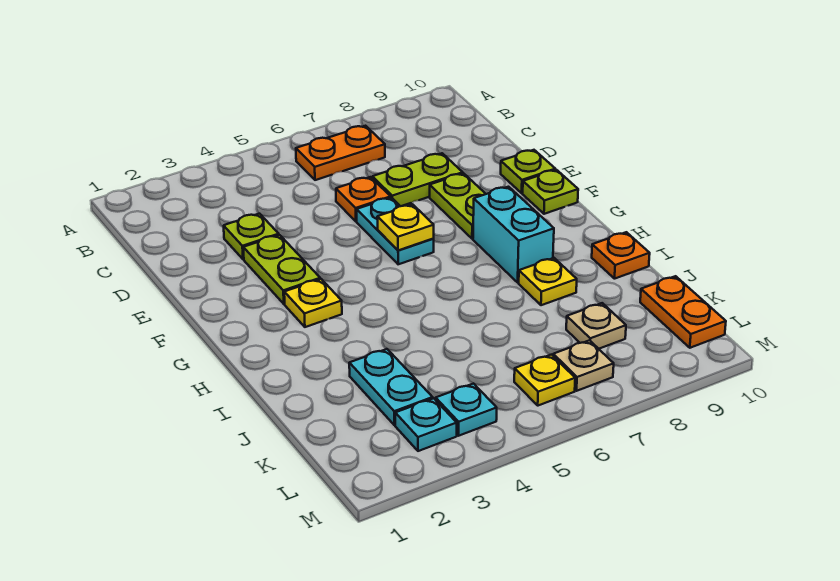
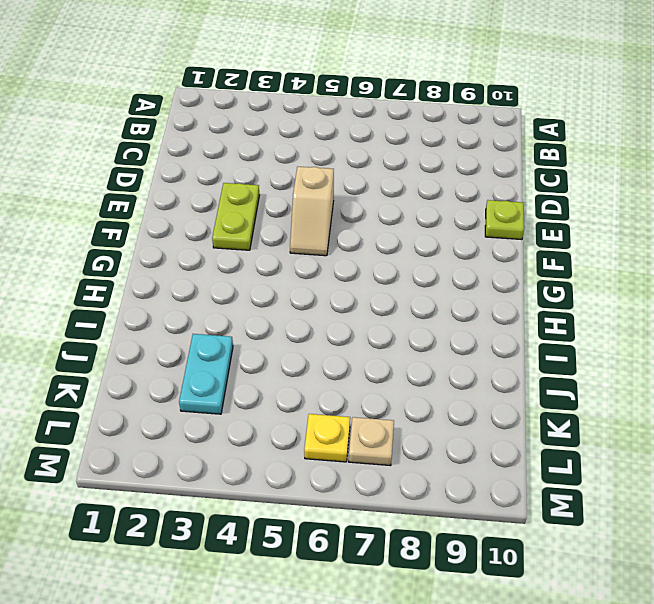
tan slope E5:F5 level 1 top E -> none
none -> orange plate B6:B7 level 1
none -> lime plate D3 level 1
none -> orange plate D6 level 1

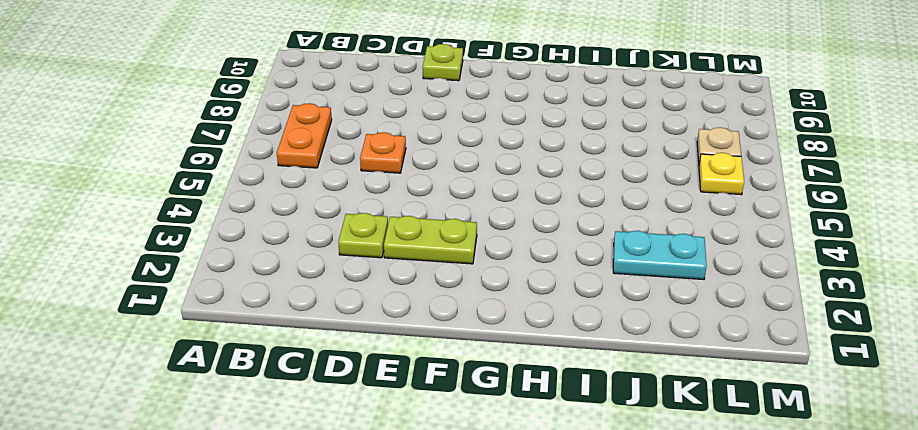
none -> lime plate D7:D8 level 1
none -> cyan plate E6:F6 level 1
none -> lime plate E8:F8 level 1

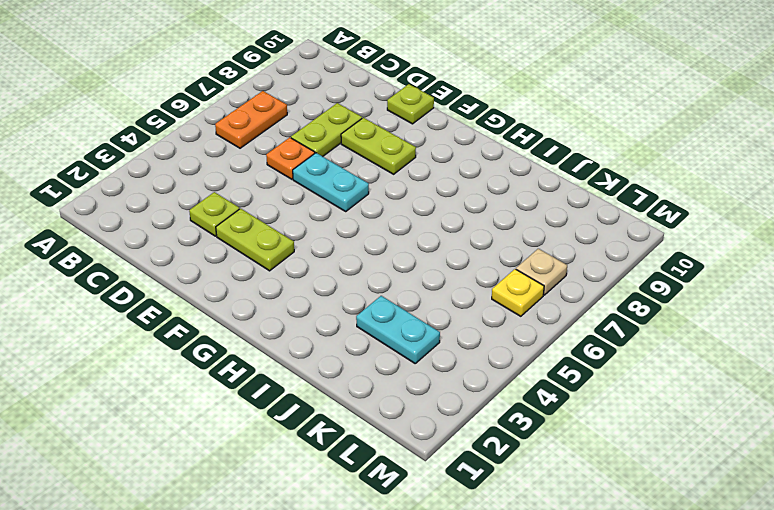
none -> lime plate F10 level 1
none -> yellow plate G3 level 1
none -> cyan brick G8:H8 level 1

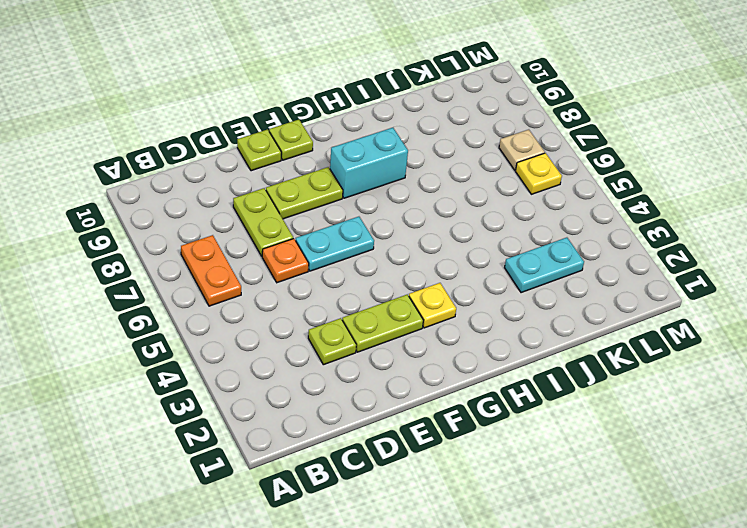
none -> yellow plate I8 level 1
none -> orange plate I10 level 1
none -> tan plate K8 level 1

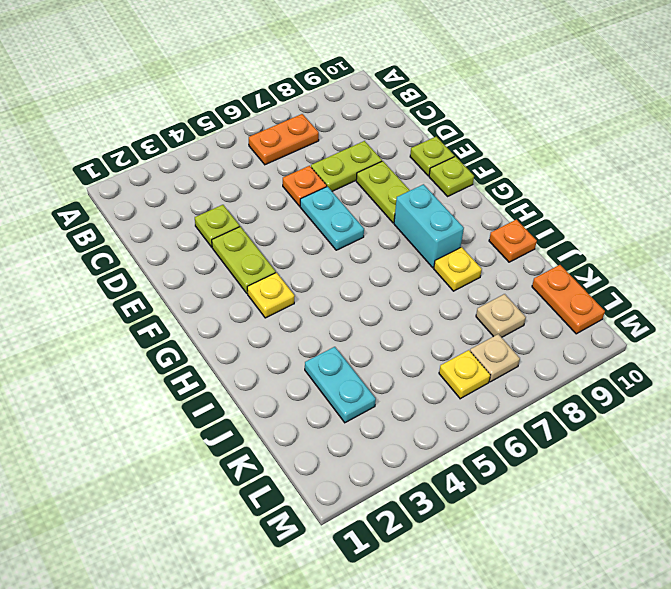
none -> cyan plate L3 level 1
none -> cyan plate L4 level 1
none -> yellow plate F6 level 2

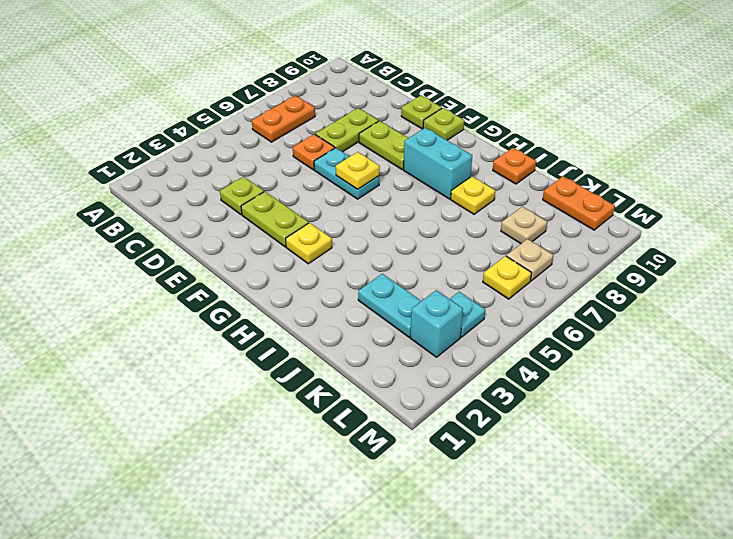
cyan brick L3 level 1 -> cyan plate L3 level 1

